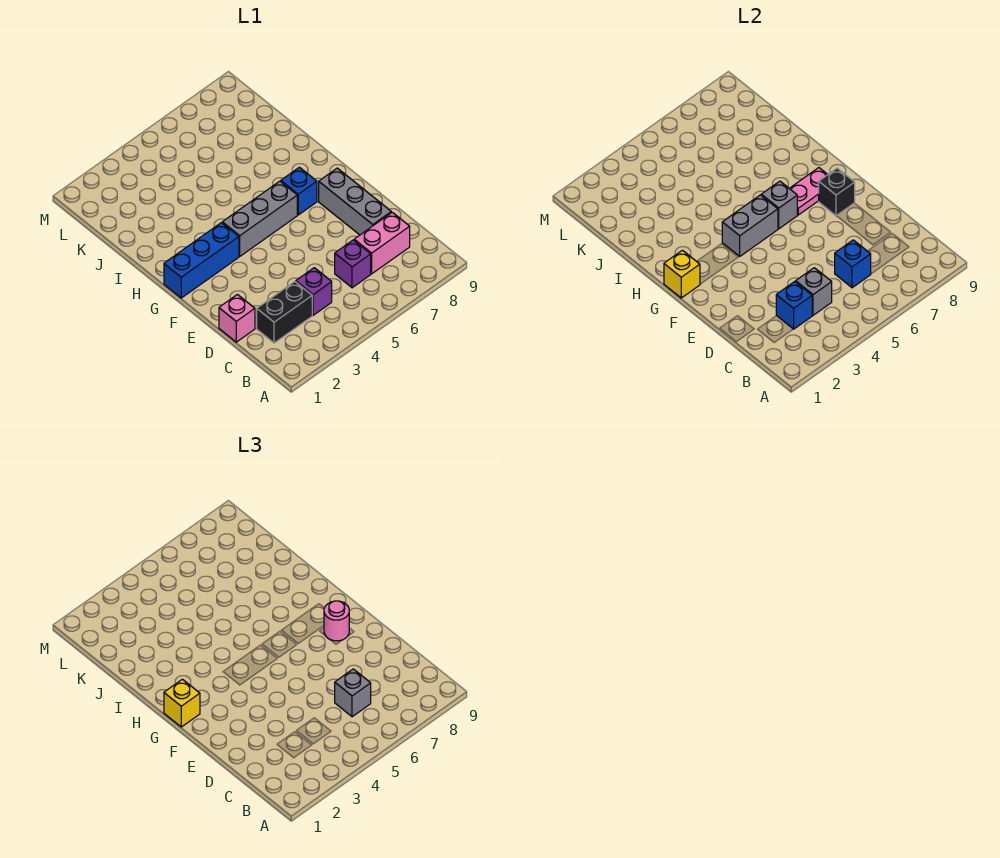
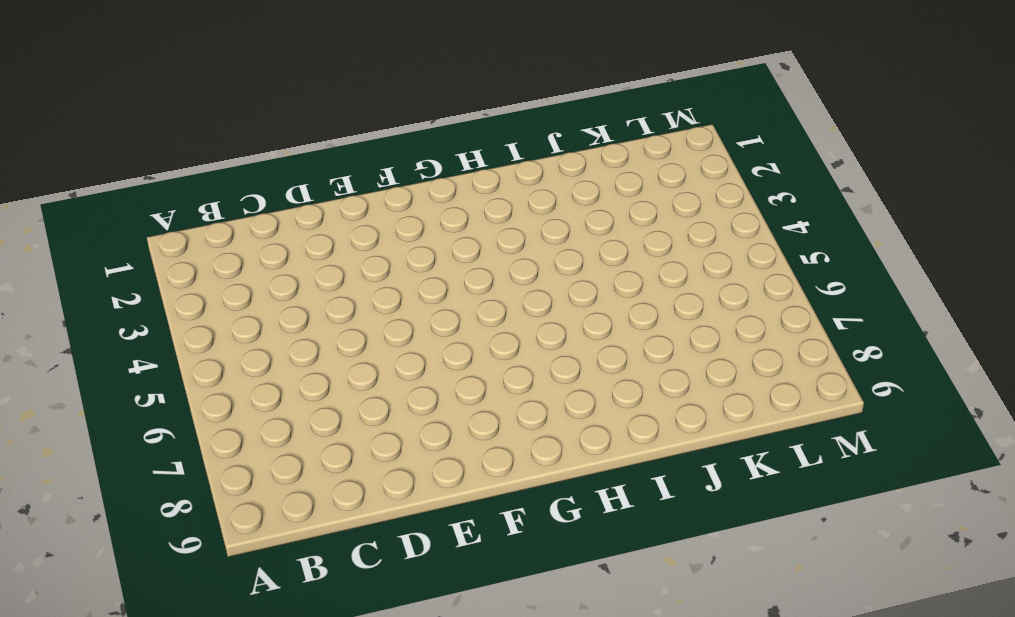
none -> black brick C2:C3 level 1
none -> purple brick C4 level 1
none -> purple brick C6 level 1

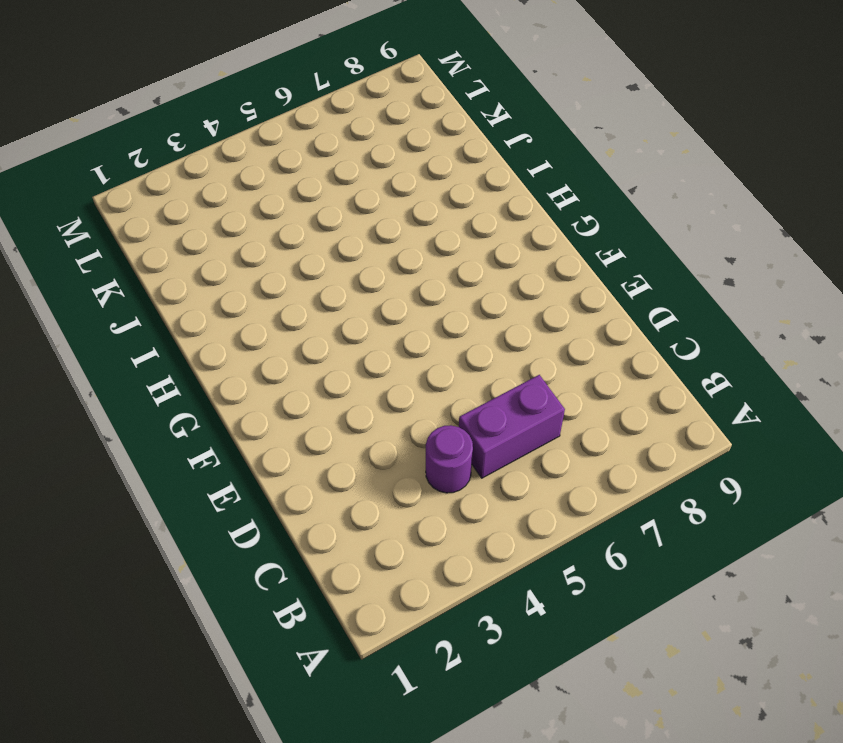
purple round brick C4 level 1 -> purple brick C4 level 1
purple brick C5:C6 level 1 -> purple brick C6 level 1
none -> black brick C2:C3 level 1
none -> pink brick C7:C8 level 1
none -> pink brick D1 level 1

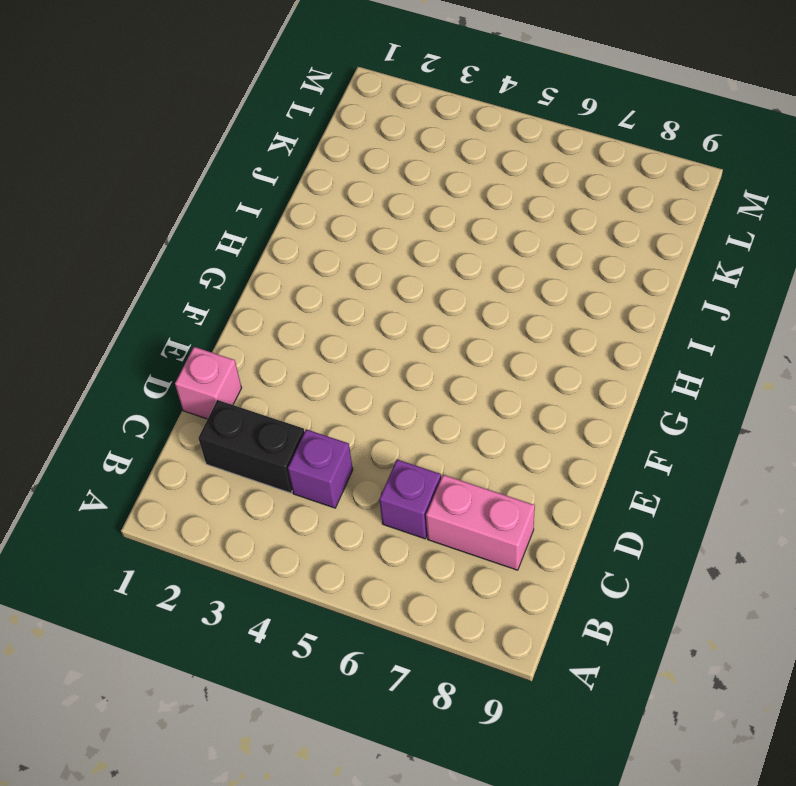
none -> grey brick D8:F8 level 1
none -> blue brick G1:G3 level 1
none -> grey brick G4:G6 level 1

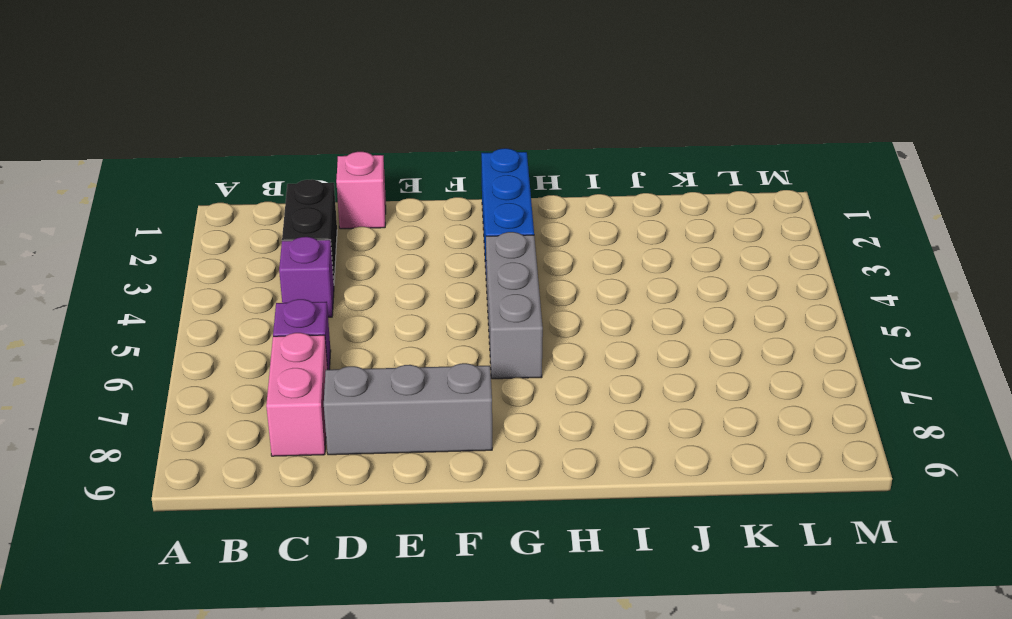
none -> blue brick G7 level 1
none -> blue brick C3 level 2
none -> grey brick C4 level 2

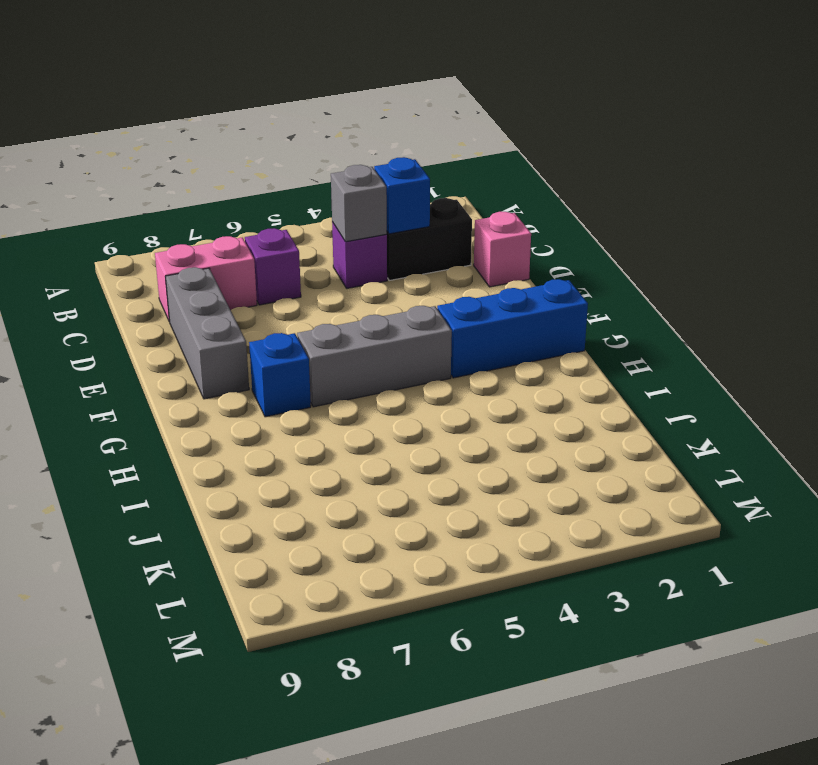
none -> blue brick C6 level 2
none -> black brick F8 level 2
none -> yellow brick G1 level 2

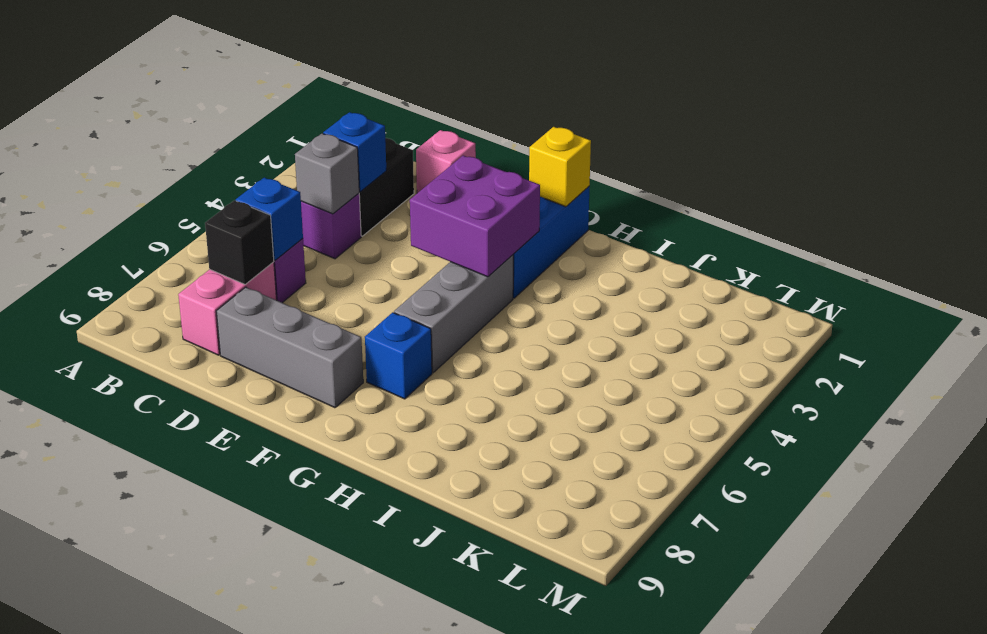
black brick C7 level 2 -> black brick F8 level 2
purple brick F3:G4 level 2 -> grey brick G4:G5 level 2
none -> grey brick G6 level 2
none -> pink plate G7:G8 level 2
none -> grey brick C6 level 3

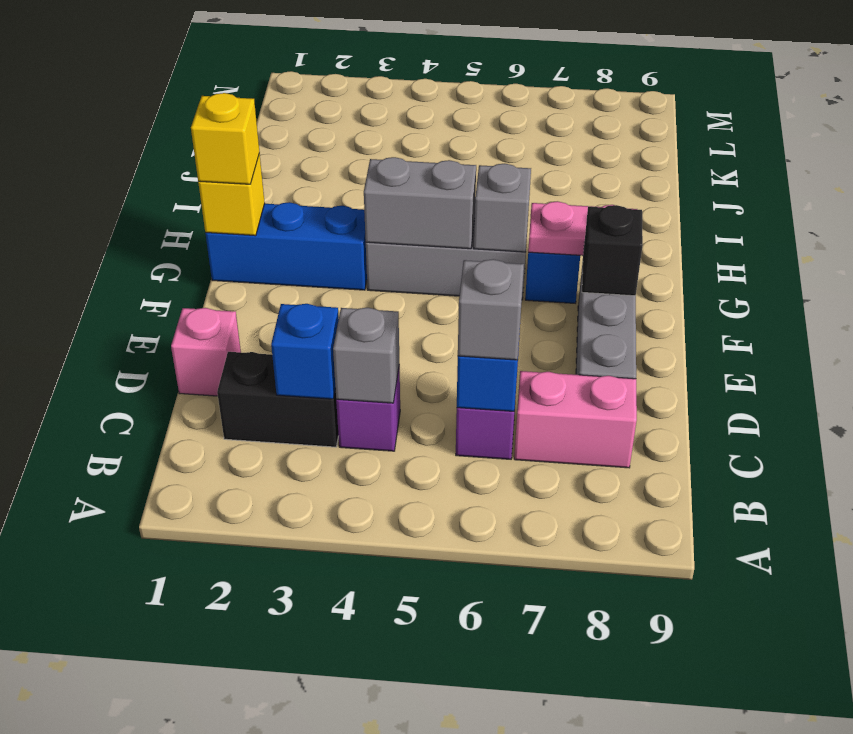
none -> pink round brick F8 level 3

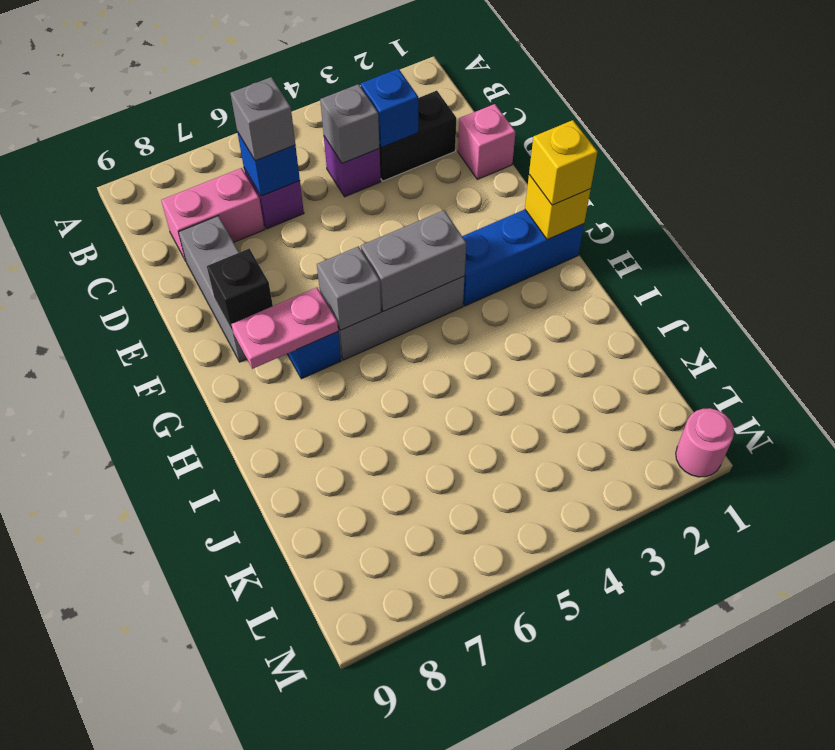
pink round brick M1 level 1 -> pink round brick F8 level 3

